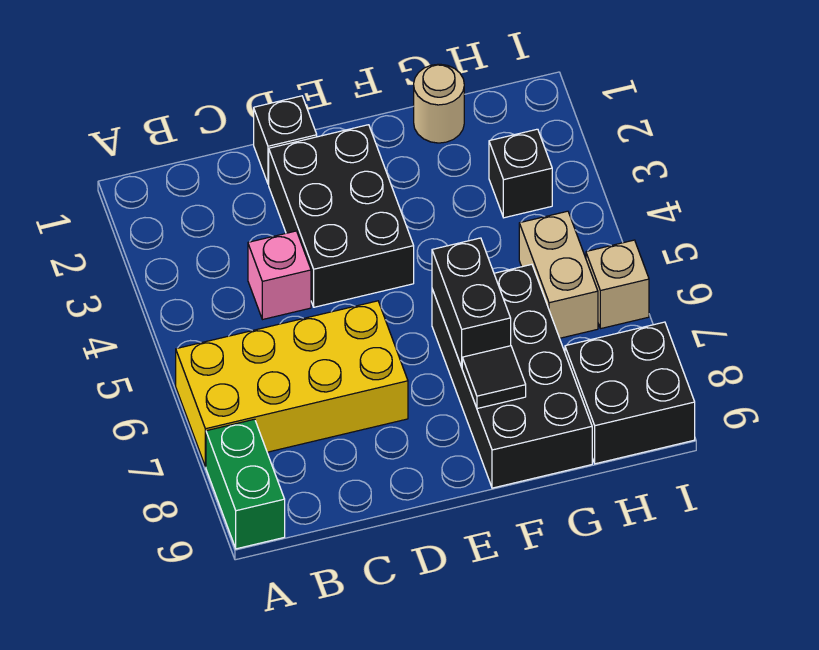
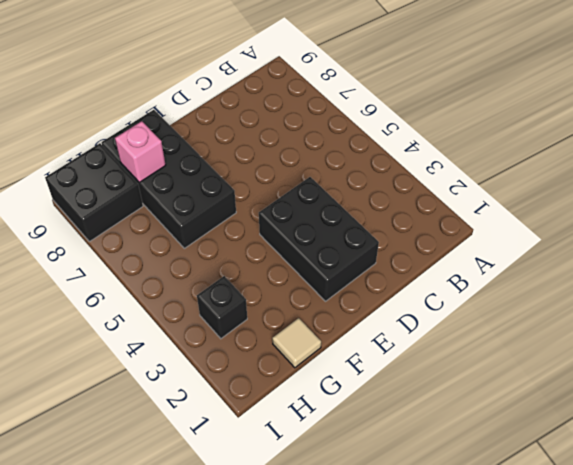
tan tile G1 level 1 -> tan round brick G1 level 1
pink brick G8 level 2 -> pink brick C4 level 1
none -> yellow brick A6:D7 level 1
none -> green brick A8:A9 level 1
none -> black brick D1 level 1

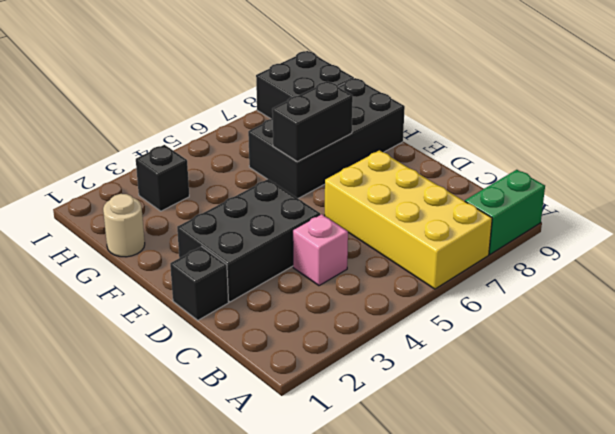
none -> tan brick H5:H6 level 1
none -> tan brick I6 level 1
none -> black tile F8 level 2

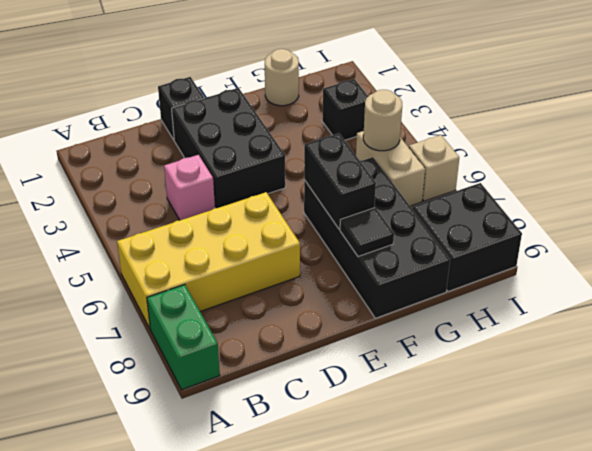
tan round brick H5 level 2 -> none

